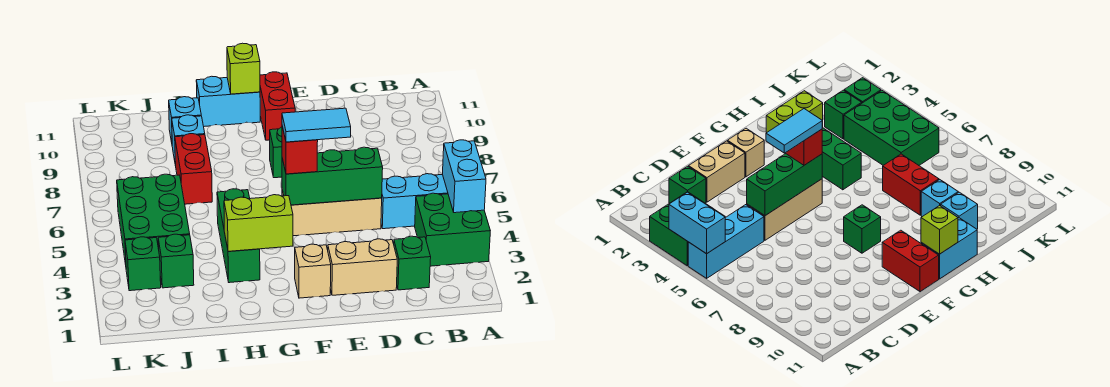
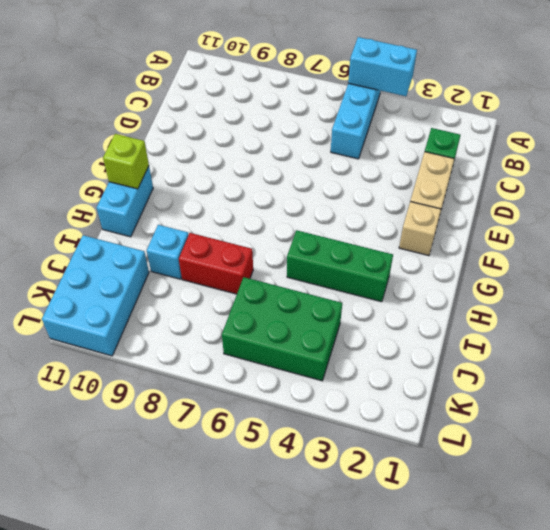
cyan brick J10:L11 level 1 -> none
none -> green brick A3:B4 level 1
none -> tan brick D5:F5 level 1
none -> green brick F8 level 1

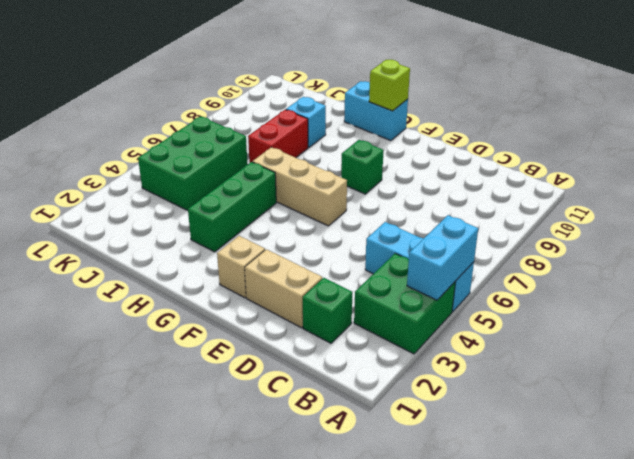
tan brick F6:H6 level 1 -> tan brick D5:F5 level 1
none -> red brick F10:F11 level 1
none -> cyan brick I10 level 1
none -> green brick J3 level 1

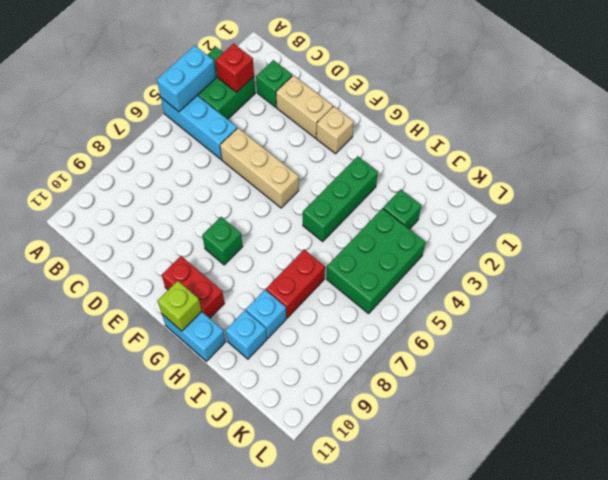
red brick B3 level 2 -> red brick F5 level 3
red brick F10:G10 level 1 -> red brick F10:F11 level 1
none -> green brick K3 level 1
none -> green brick D5:F5 level 2
none -> lime brick G3:H3 level 2

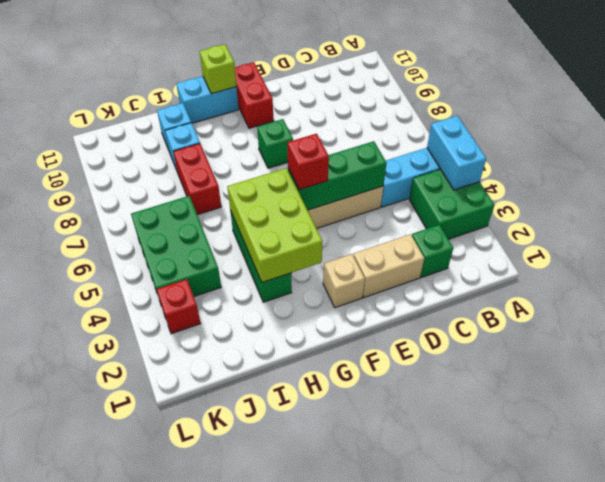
lime brick G3:H5 level 2 -> lime brick G3:H3 level 2
red brick K3 level 1 -> green brick K3 level 1
none -> green brick J3 level 1
none -> cyan tile E5:F5 level 4

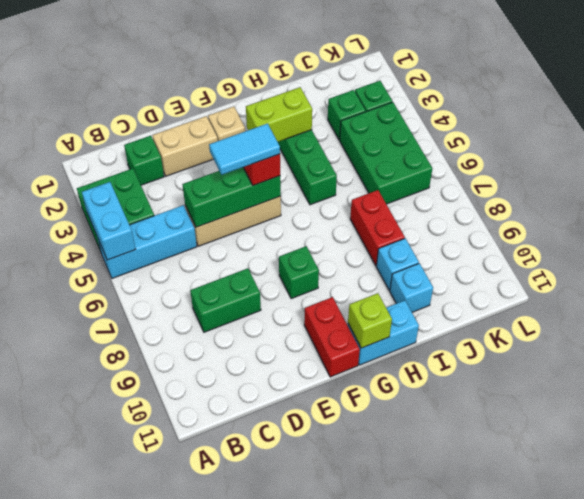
green brick C8:D8 level 1 -> none

